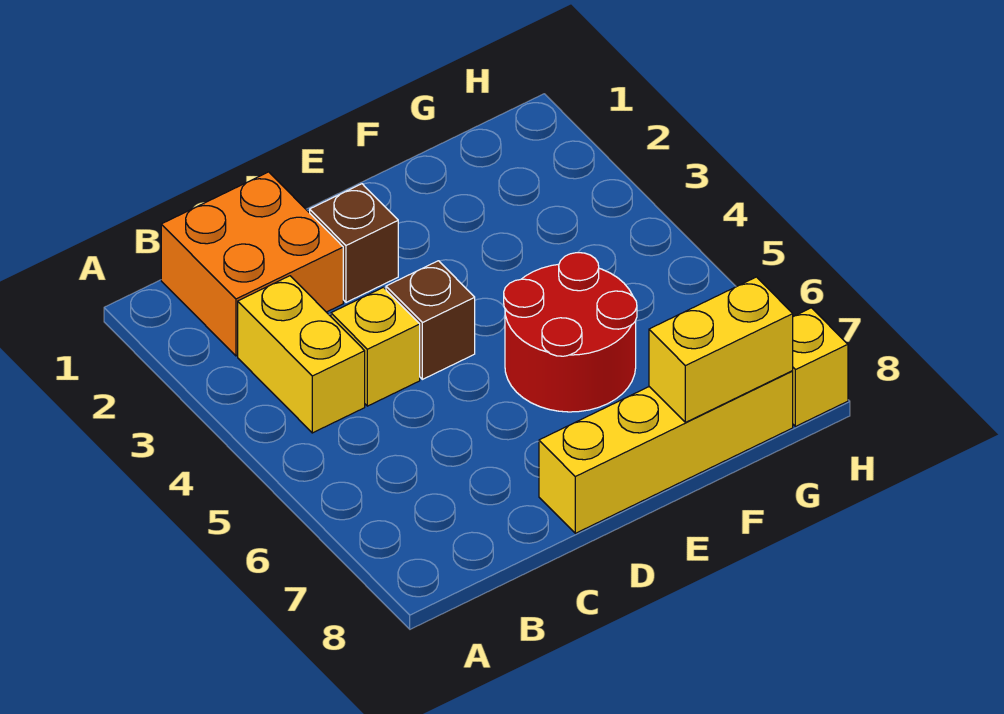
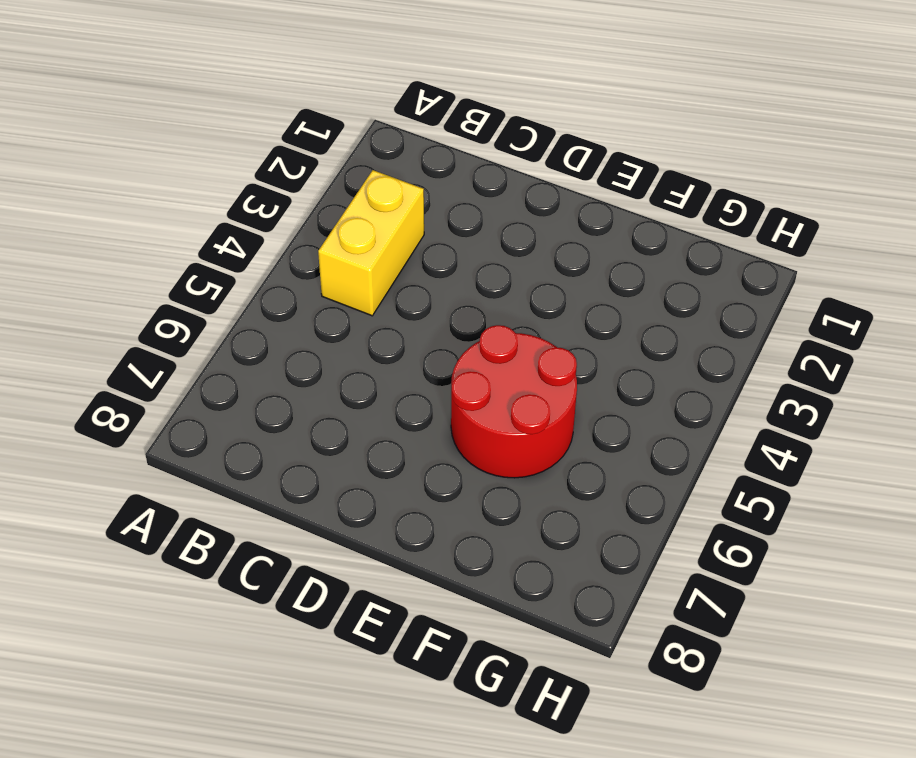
none -> orange brick B1:C2 level 1
none -> yellow brick C4 level 1

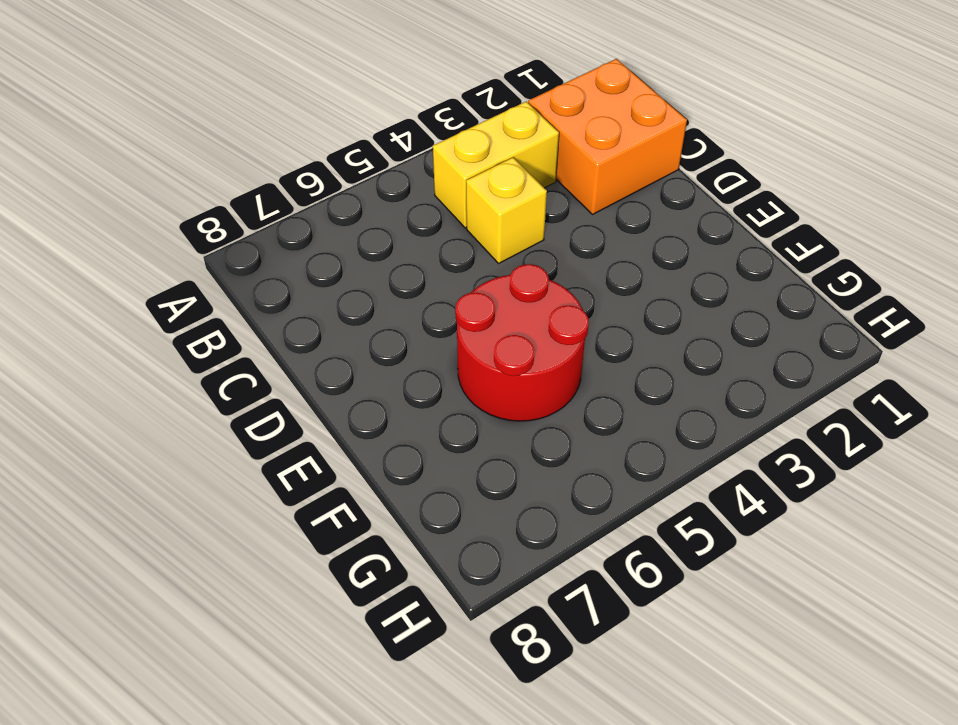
none -> brown brick D2 level 1
none -> brown brick D4 level 1

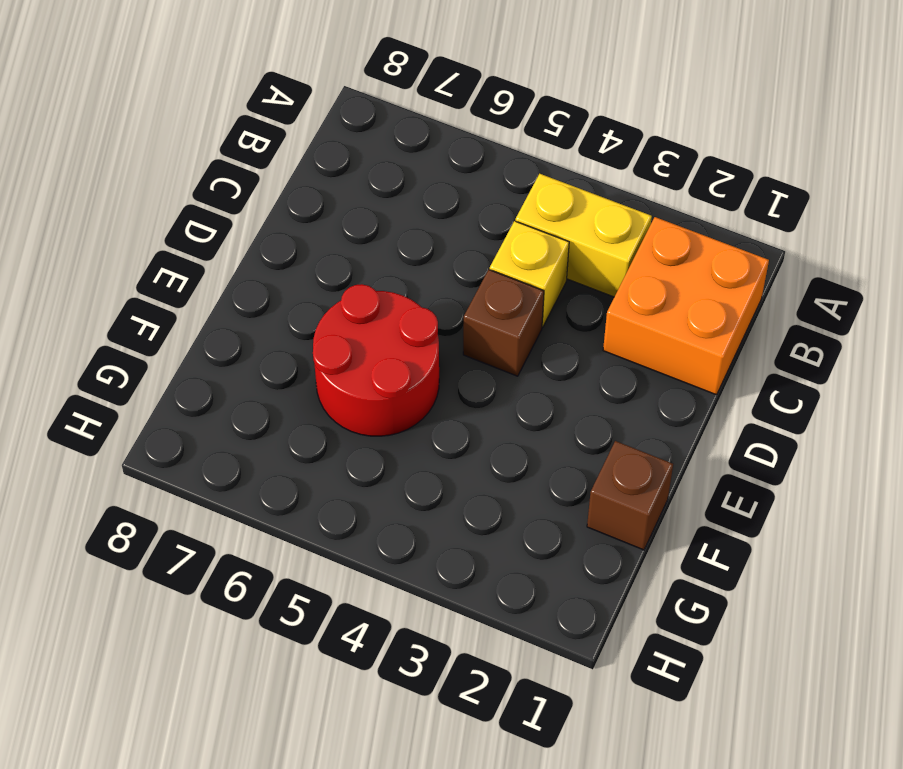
brown brick F1 level 1 -> brown brick D2 level 1
none -> yellow brick D8:G8 level 1
none -> yellow brick H8 level 1

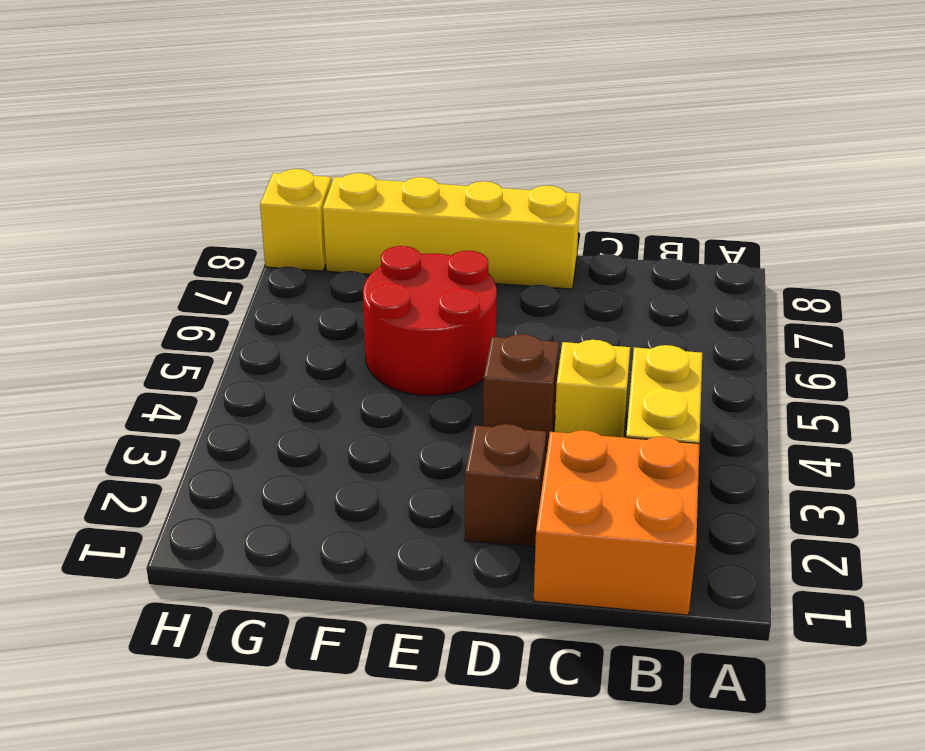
none -> yellow brick F8:G8 level 2

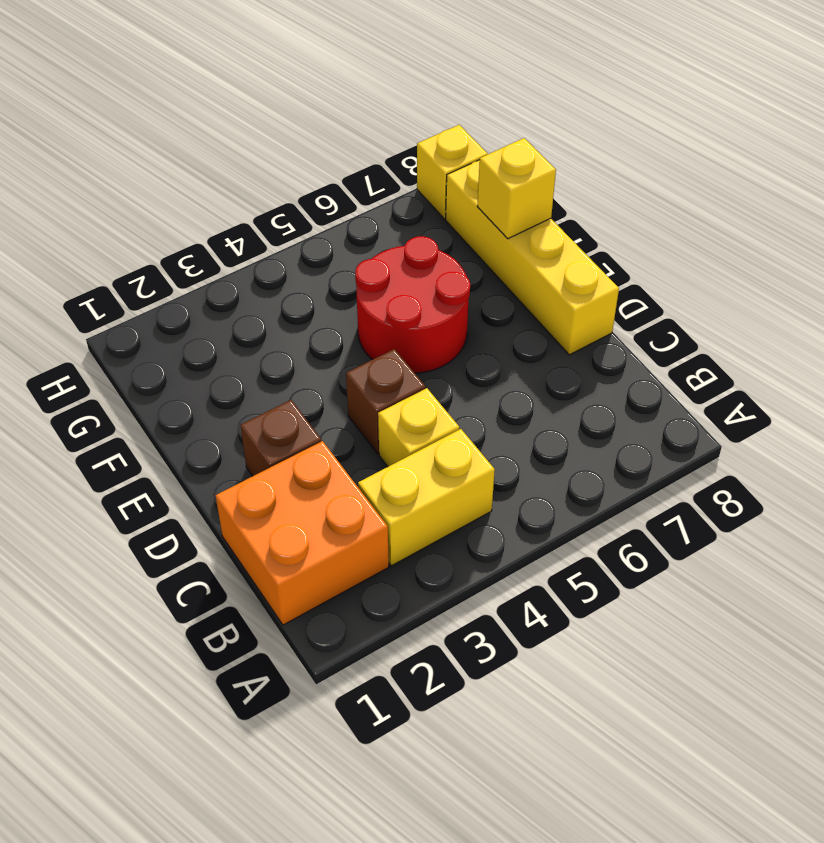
yellow brick F8 level 2 -> yellow brick F8:G8 level 2

